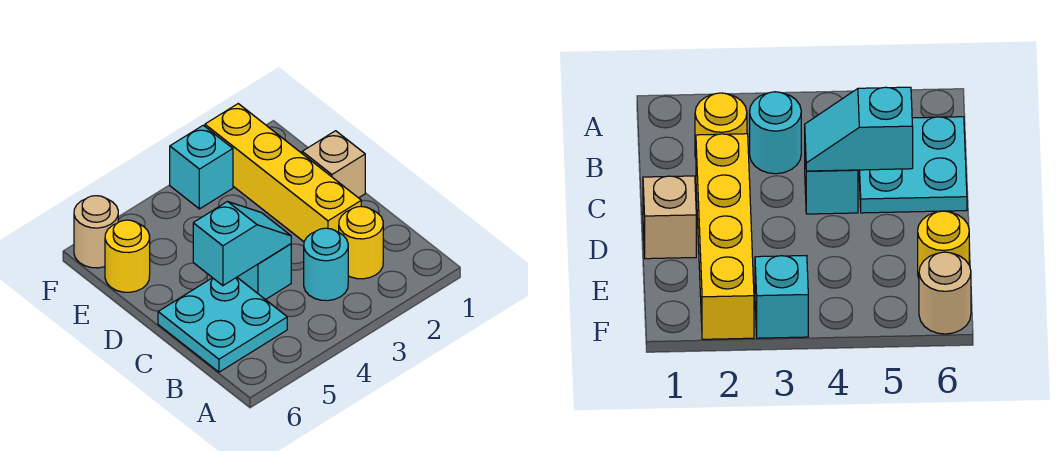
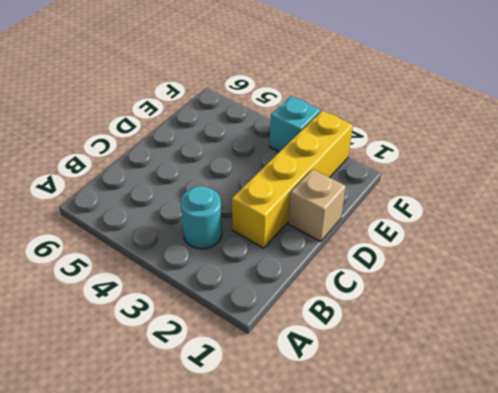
none -> yellow round brick B2 level 1
none -> cyan plate B5:C6 level 1

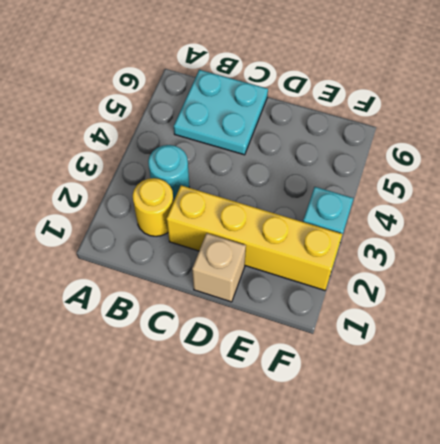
none -> cyan brick C4 level 1
none -> yellow round brick E6 level 1

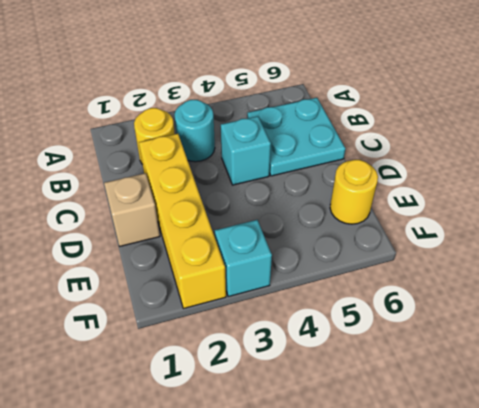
none -> tan round brick F6 level 1
none -> cyan slope C4:C5 level 2 top 5

